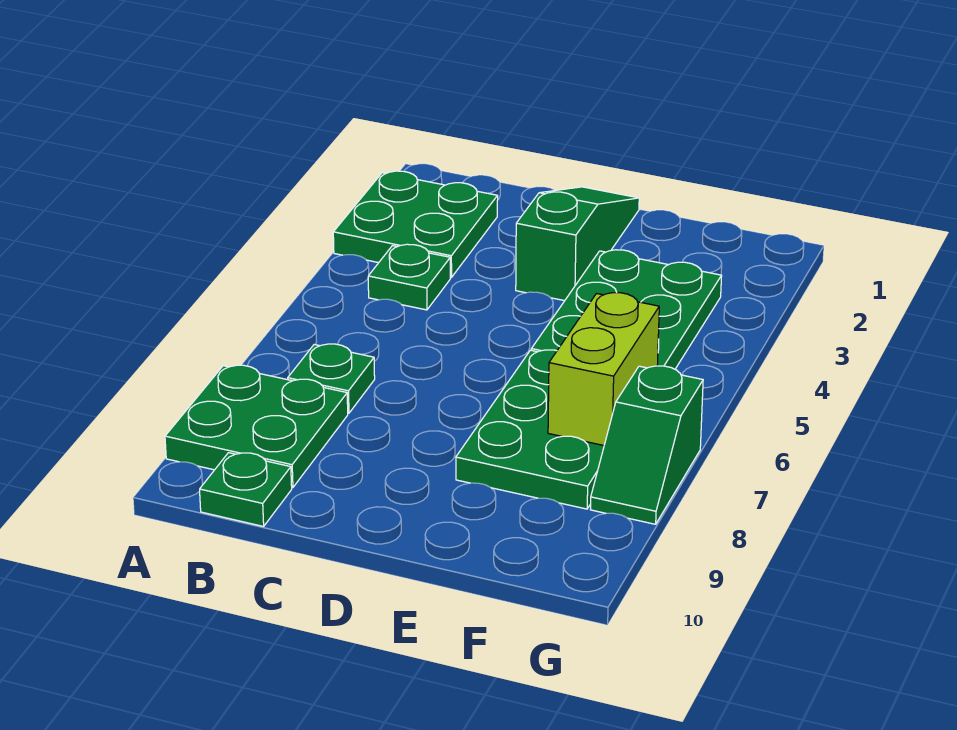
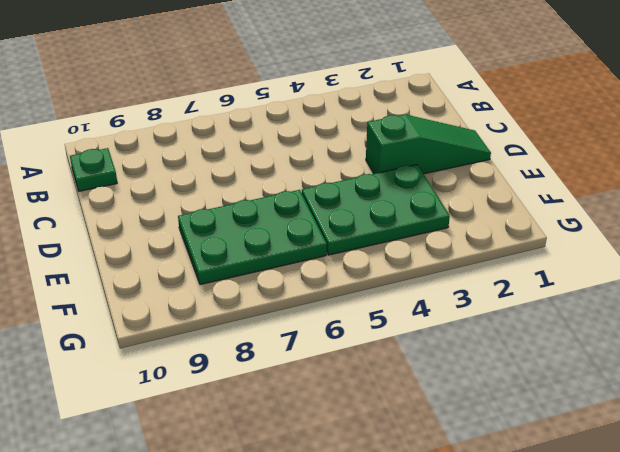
none -> green plate A2:B3 level 1
none -> green plate A8:B9 level 1

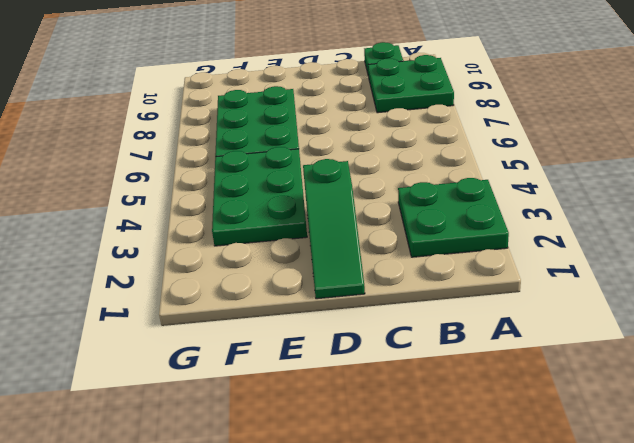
none -> green plate B4 level 1
none -> green plate B7 level 1

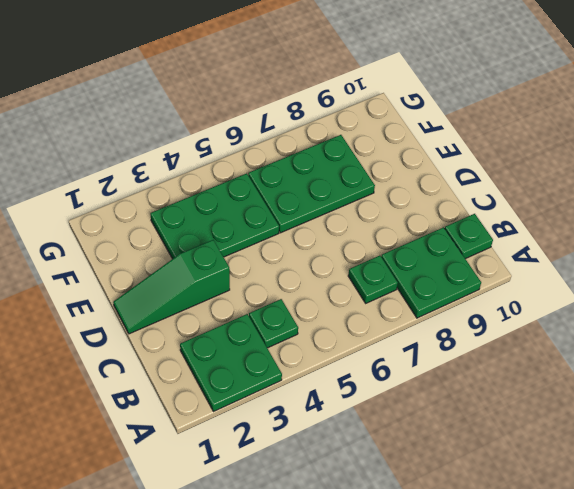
none -> green slope G7:G8 level 1 top 7
none -> lime brick F6:F7 level 2

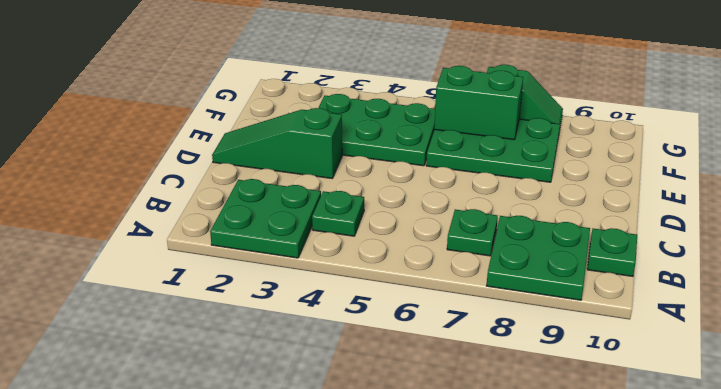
green brick F6:F7 level 2 -> lime brick F6:F7 level 2

